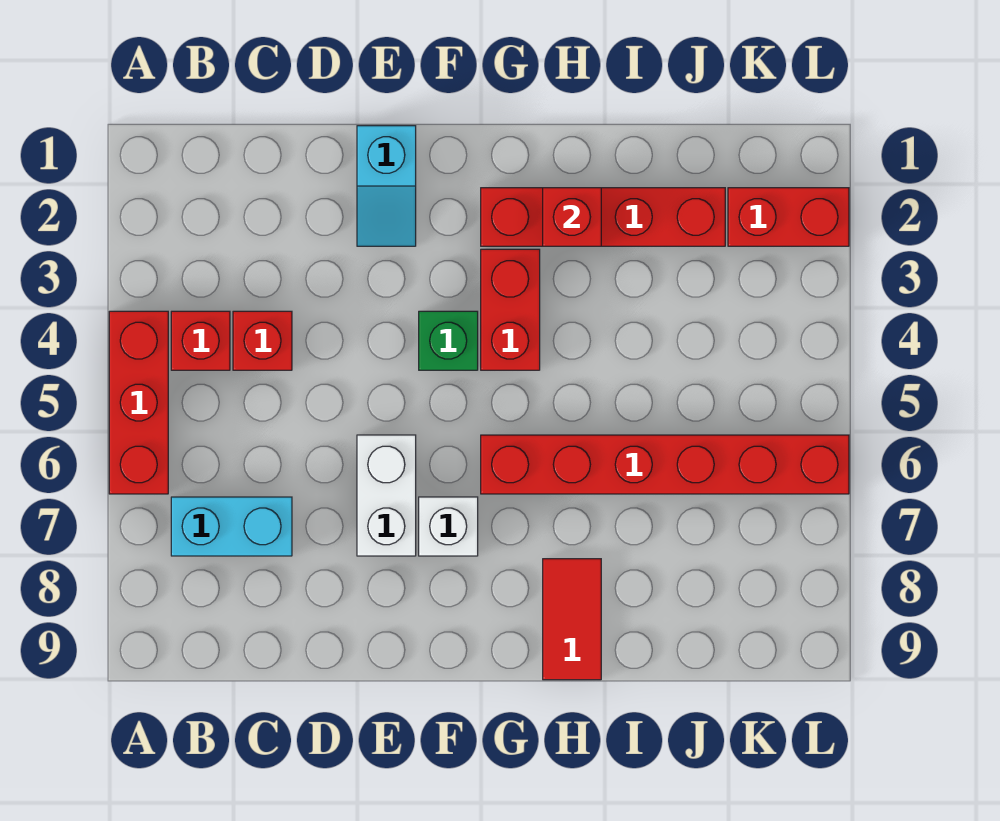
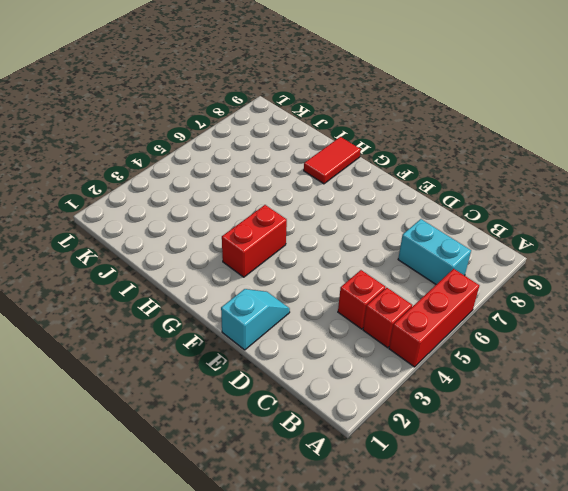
none -> white brick E6:E7 level 1
none -> green brick F4 level 1
none -> white brick F7 level 1

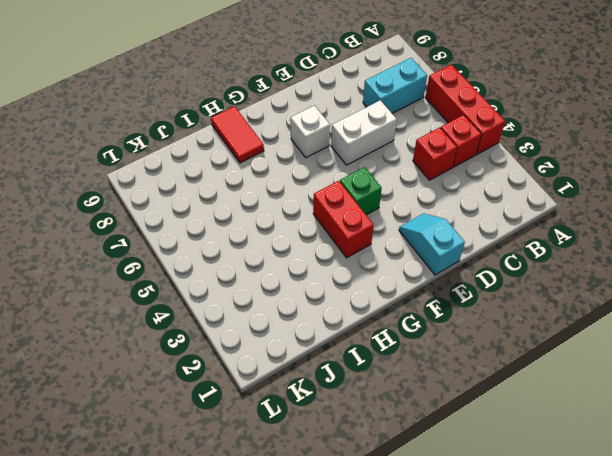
white brick D6:E6 level 1 -> white brick E6:E7 level 1
none -> red brick G2:J2 level 1
none -> red brick G6:L6 level 1
none -> red brick K2:L2 level 1

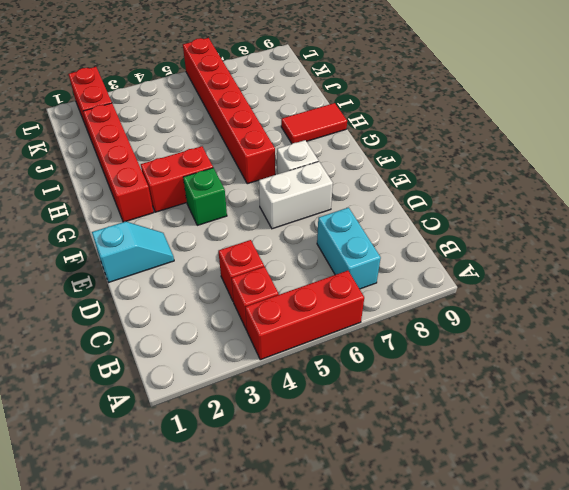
none -> red brick H2 level 2

